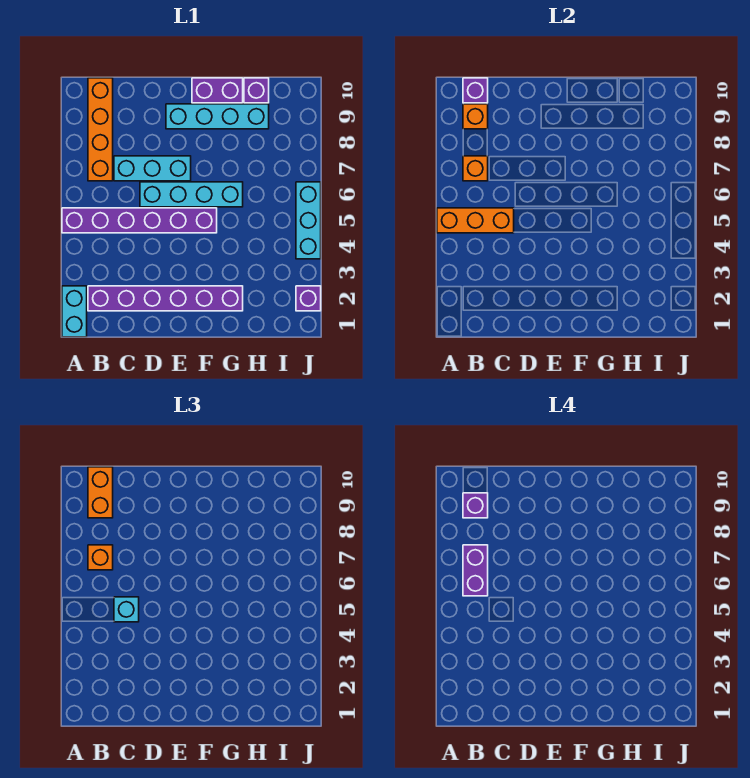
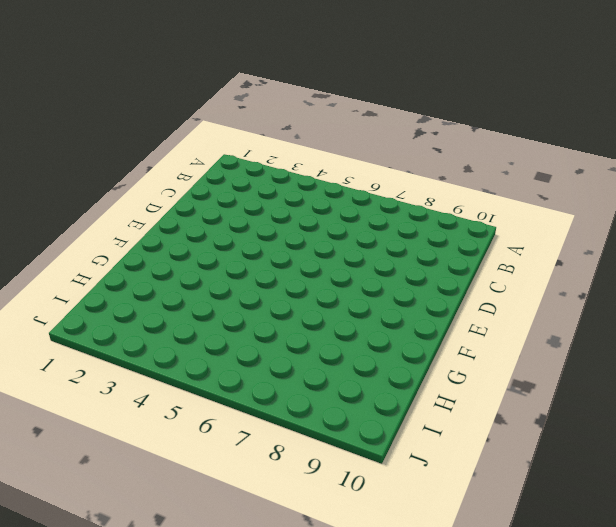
none -> cyan brick A1:A2 level 1
none -> purple brick A5:F5 level 1
none -> purple brick B2:G2 level 1

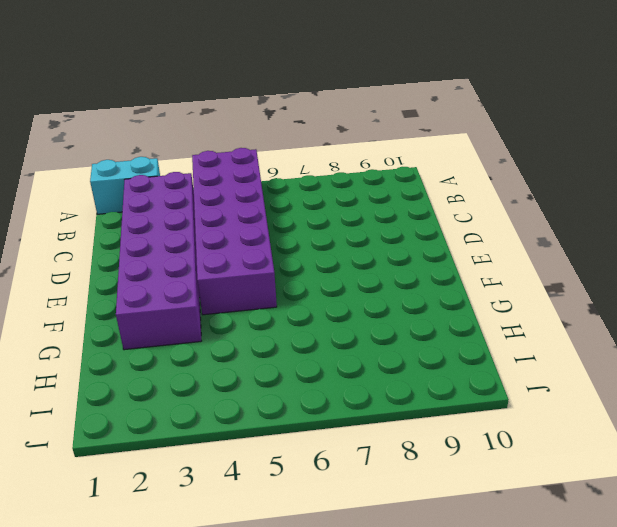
purple brick A4:F5 level 1 -> purple brick A5:F5 level 1
purple brick B2:G3 level 1 -> purple brick B2:G2 level 1
none -> orange brick B7:B10 level 1
none -> cyan brick C7:E7 level 1
none -> cyan brick D6:G6 level 1

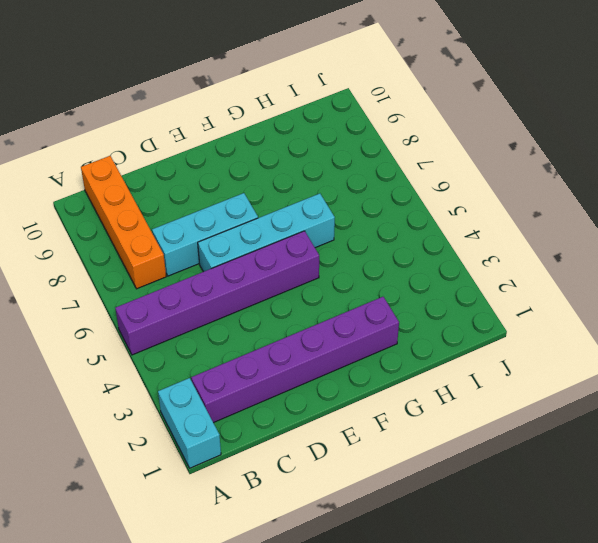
none -> cyan brick E9:H9 level 1
none -> purple brick F10:G10 level 1
none -> purple brick H10 level 1

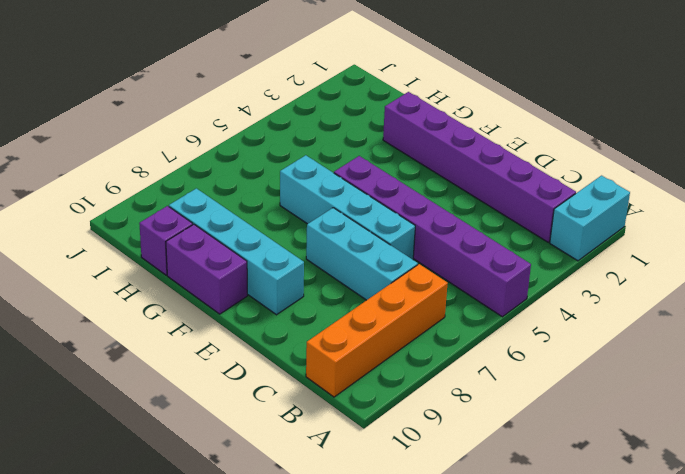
none -> purple brick J2 level 1
none -> cyan brick J4:J6 level 1
none -> orange brick A5:C5 level 2

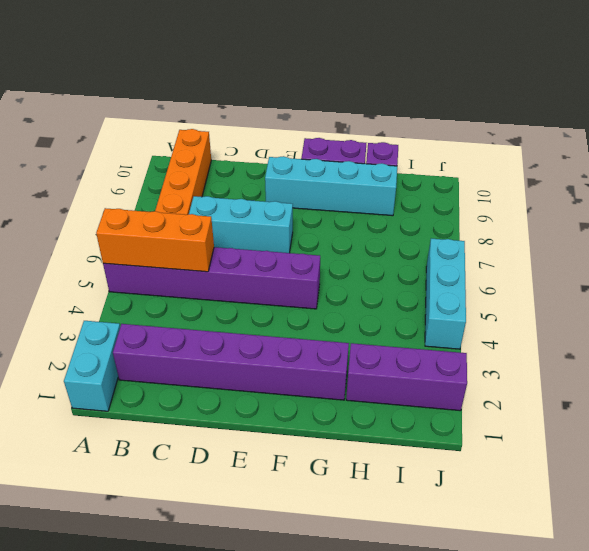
purple brick H2:J2 level 1 -> purple brick J2 level 1
none -> cyan brick D6:G6 level 1
none -> orange brick B7 level 2
none -> orange brick B9 level 2

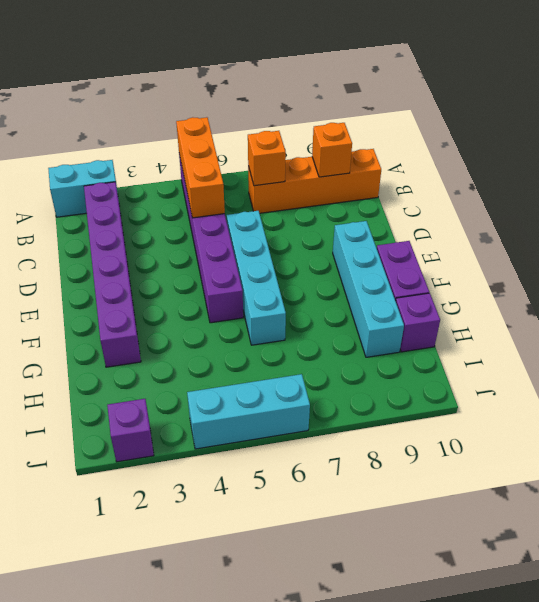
none -> cyan brick C7:E7 level 1
none -> purple brick B10 level 2
none -> orange brick B7 level 3

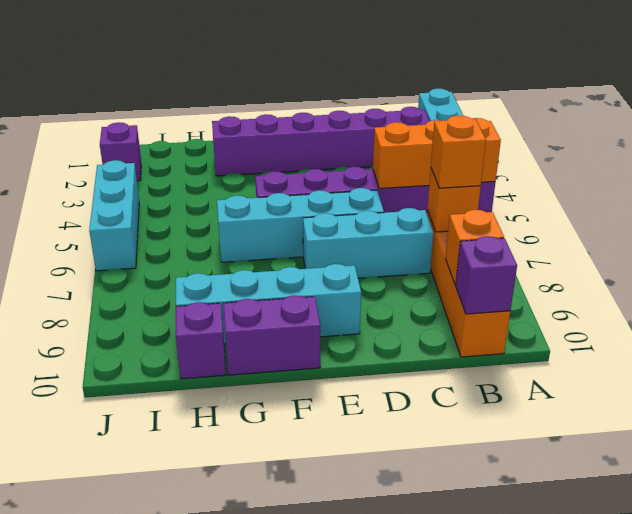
none -> orange brick B9:B10 level 3
none -> cyan brick C5 level 3
none -> purple brick B6:B7 level 4

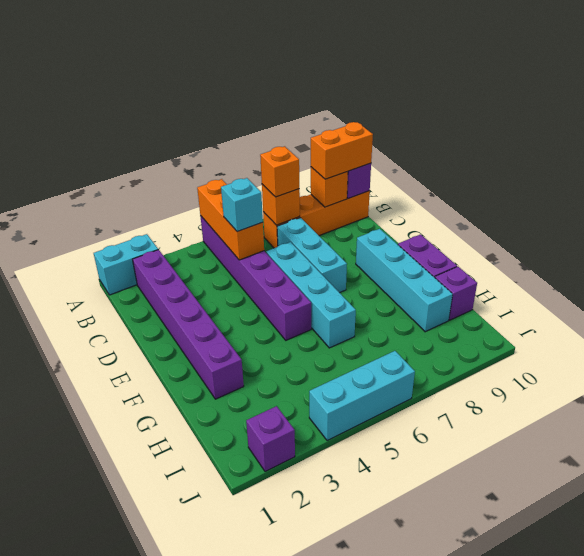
none -> purple brick B6:B7 level 4
none -> purple brick B9 level 4

